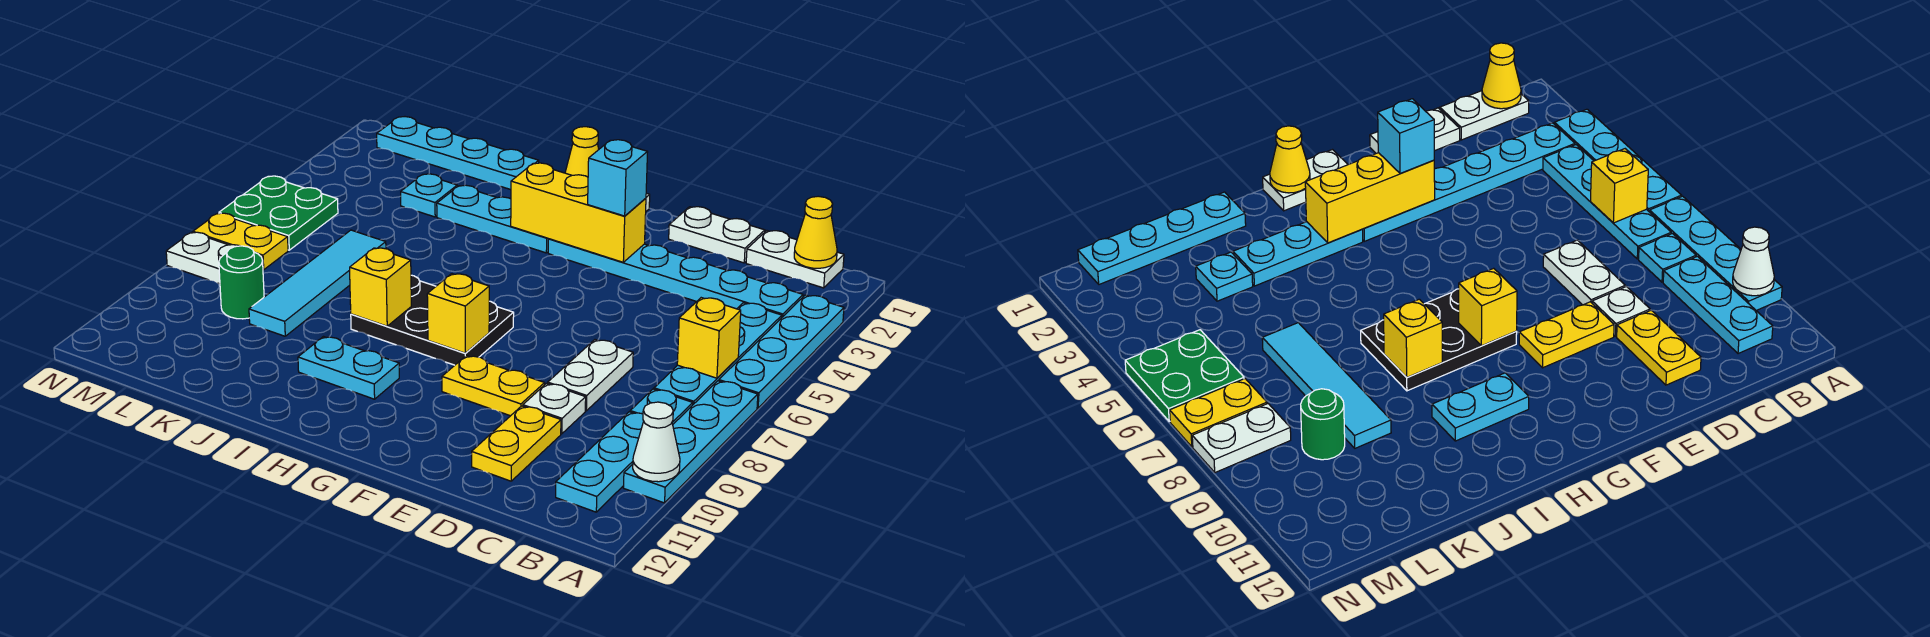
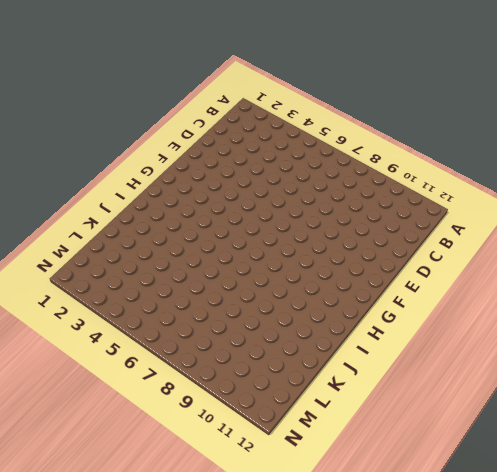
none -> cyan plate A3:A6 level 1
none -> cyan plate A7:A10 level 1
none -> white plate B1:C1 level 1
none -> cyan plate B3:G3 level 1

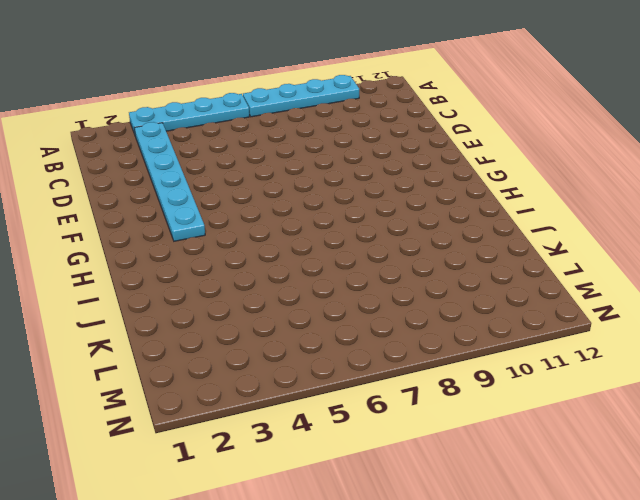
none -> white plate B1:C1 level 1
none -> cyan plate B4:B7 level 1
none -> cyan plate B8 level 1
none -> cyan plate B9:B11 level 1

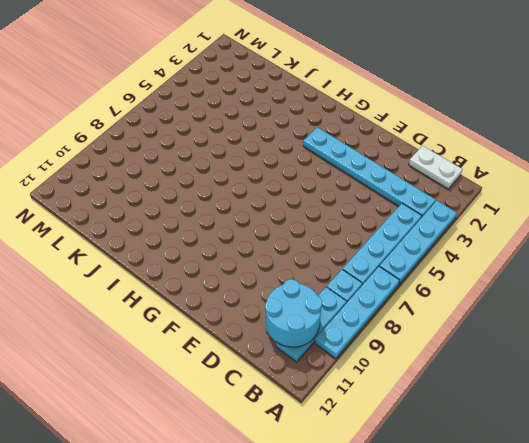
cyan round brick B10:C11 level 2 -> none
none -> white plate D1:E1 level 1
none -> white plate D7:D8 level 1
none -> white plate D9 level 1
none -> yellow plate D10:D11 level 1

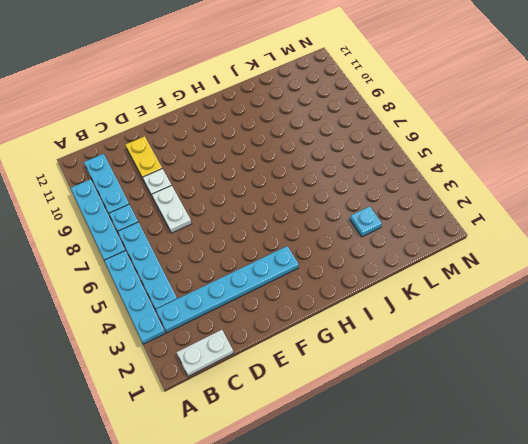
none -> white plate D1:E1 level 1
none -> yellow plate E9:F9 level 1
none -> white plate G1:H1 level 1
none -> black plate G7:I8 level 1

